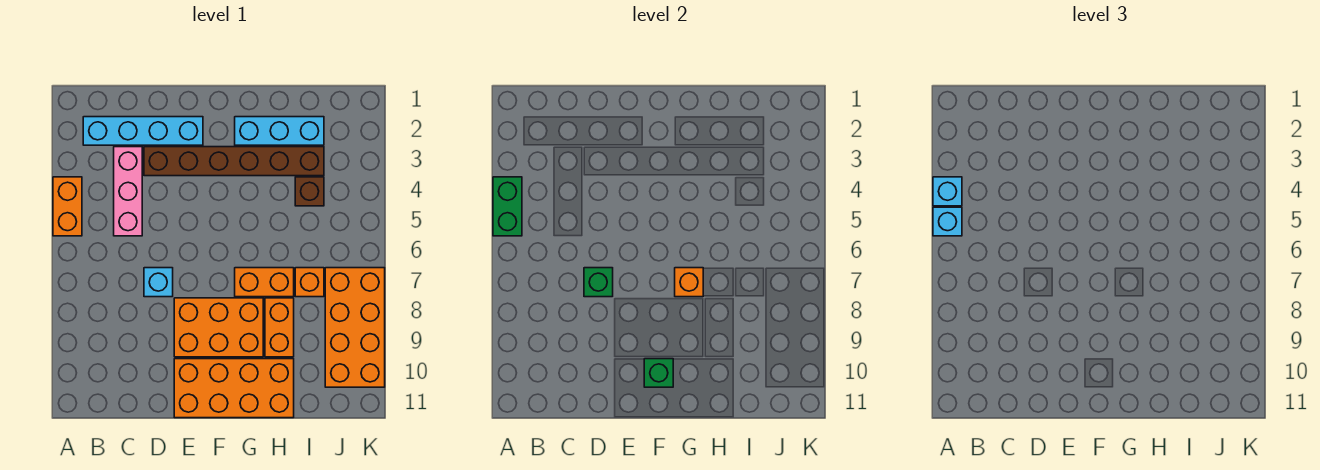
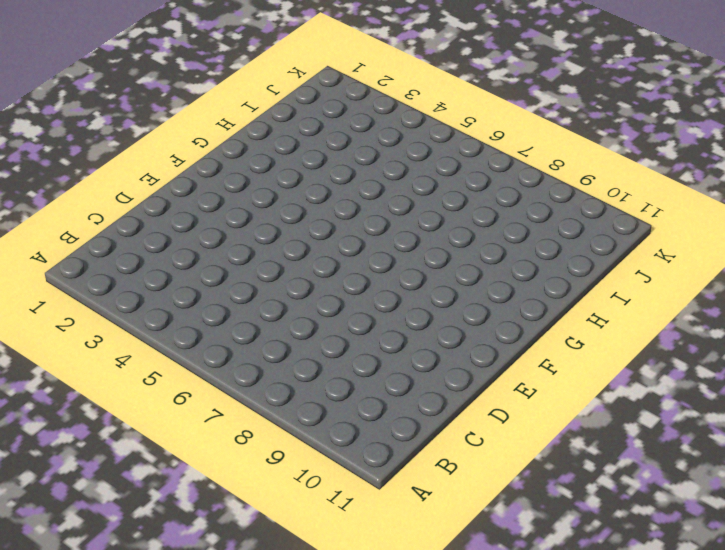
none -> orange brick A4:A5 level 1
none -> cyan brick B2:E2 level 1
none -> pink brick C3:C5 level 1

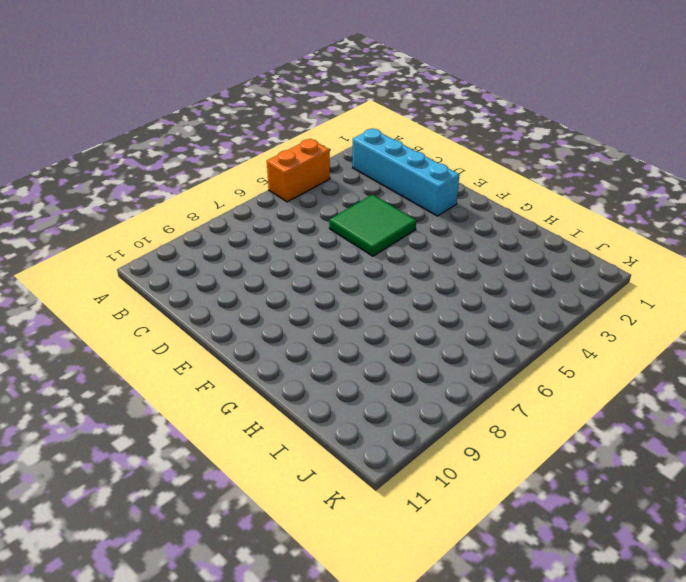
green tile D4:E5 level 1 -> none
none -> pink brick C3:C5 level 1
none -> brown brick D3:I3 level 1
none -> cyan brick D7 level 1

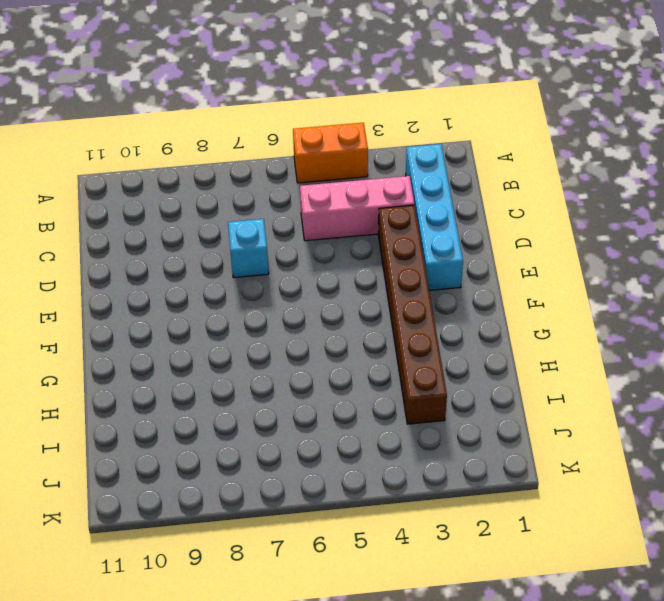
none -> orange brick E8:G9 level 1
none -> orange brick E10:H11 level 1
none -> cyan brick G2:I2 level 1

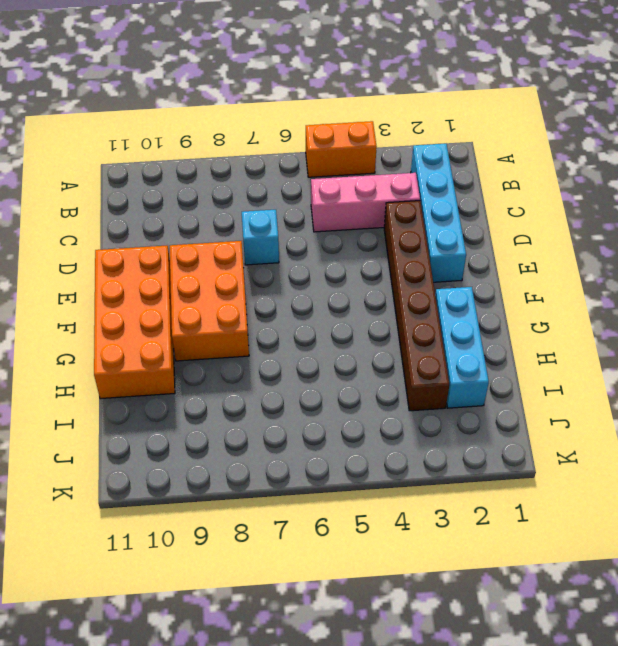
none -> orange brick G7:H7 level 1
none -> orange brick H8:H9 level 1
none -> brown brick I4 level 1

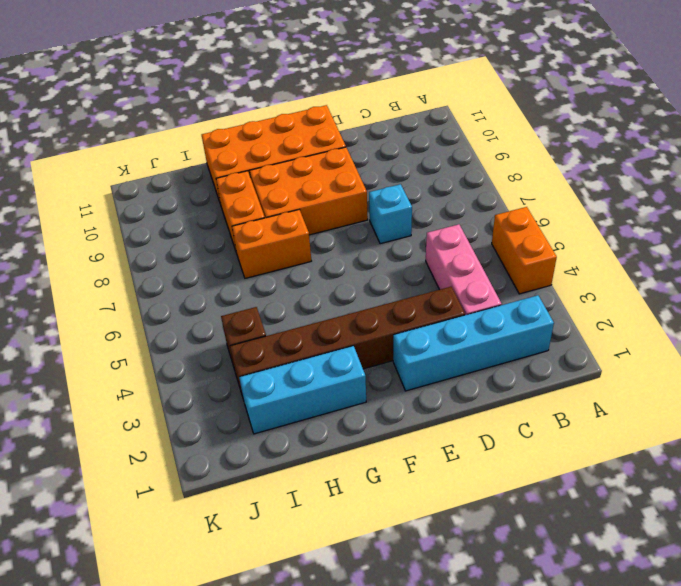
none -> orange brick I7 level 1
none -> orange brick J7:K10 level 1
none -> green brick A4:A5 level 2

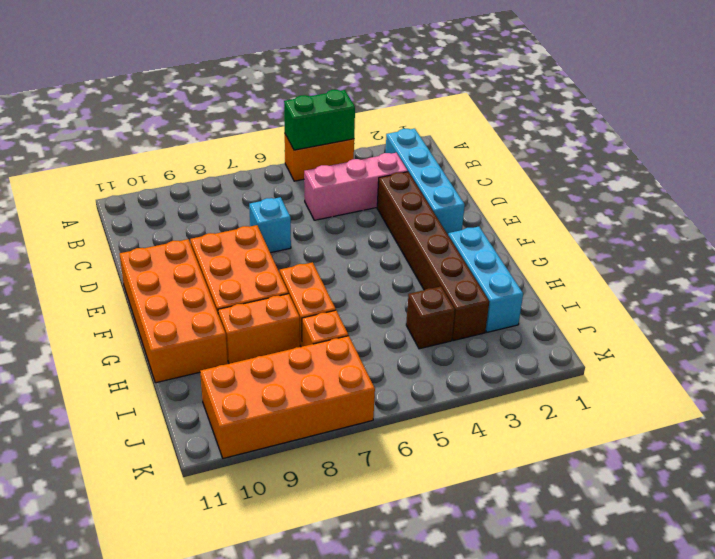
none -> green brick D7 level 2
none -> green brick F10 level 2
none -> orange brick G7 level 2

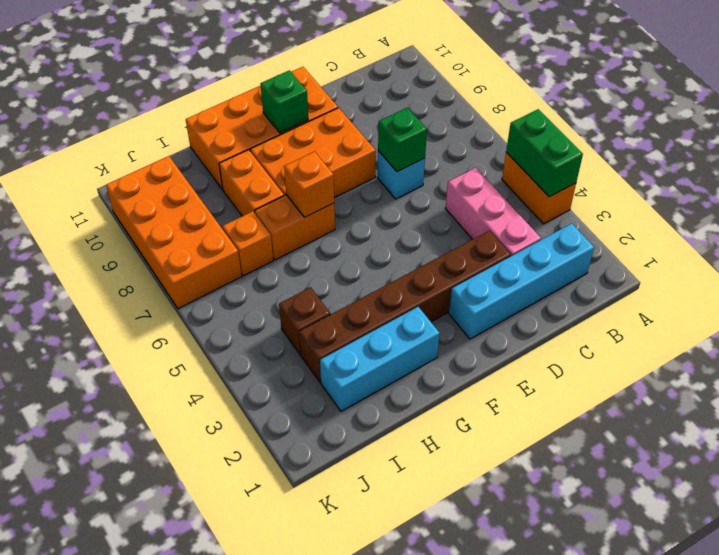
none -> cyan brick A4 level 3
none -> cyan brick A5 level 3

